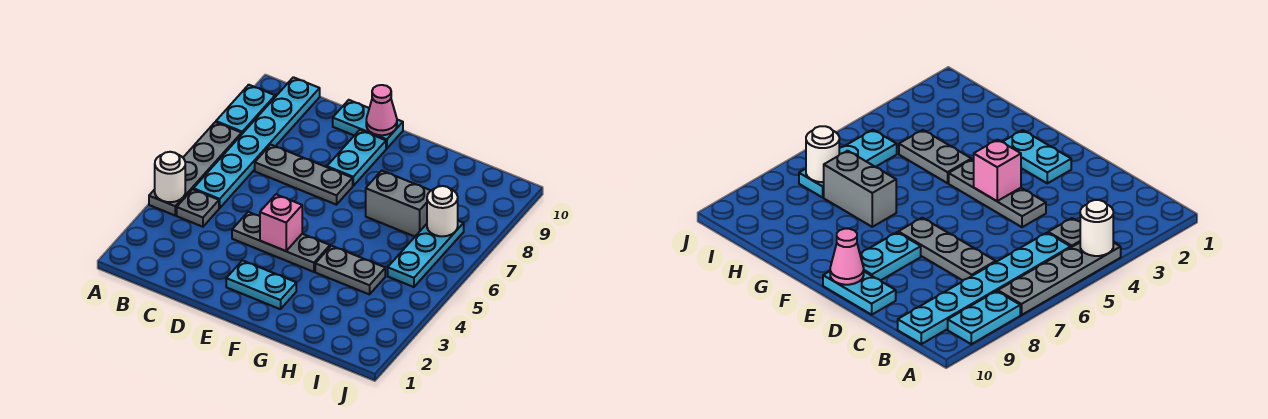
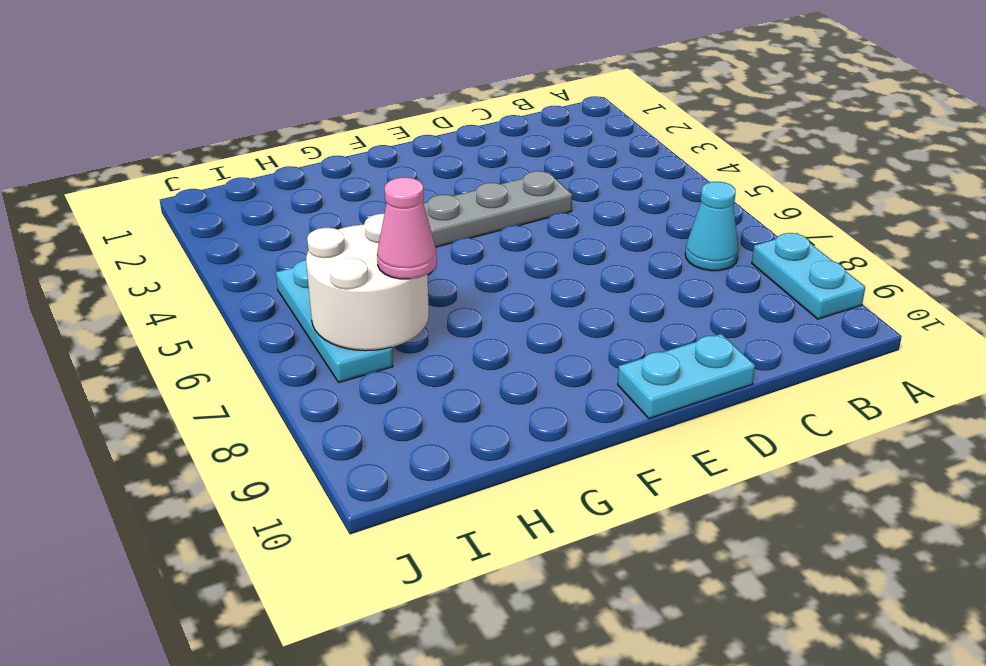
cyan cone B7 level 1 -> cyan plate B5:B10 level 1
white round brick H6:I7 level 2 -> white round brick I7 level 2
pink cone H7 level 3 -> pink cone E10 level 2
none -> grey plate A4:A7 level 1
none -> grey plate B4 level 1
none -> grey plate C7:E7 level 1

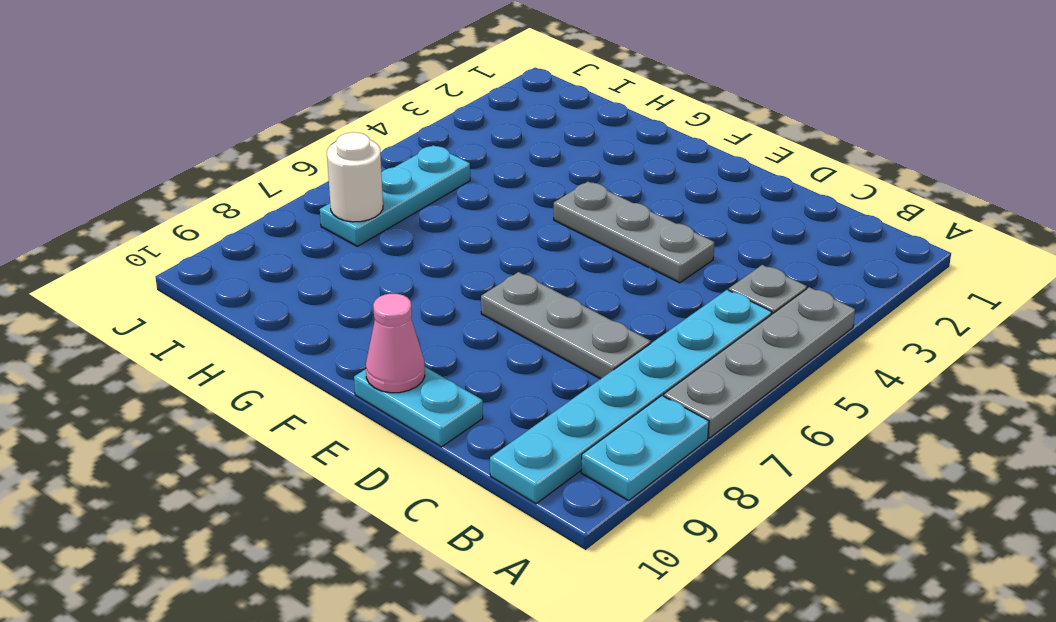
none -> cyan plate E2:F2 level 1
none -> cyan plate E8:E9 level 1
none -> grey plate G4:H4 level 1

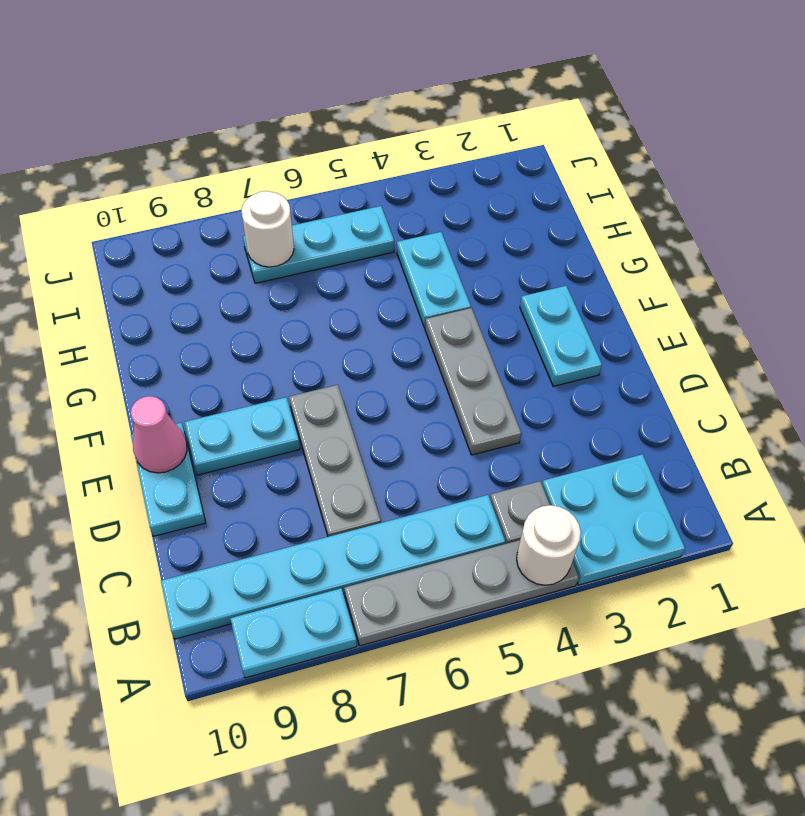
cyan plate A2:B3 level 1 -> none
cyan plate G4:H4 level 1 -> grey plate G4:H4 level 1
none -> grey brick G7:H7 level 1
none -> pink brick E4 level 2

